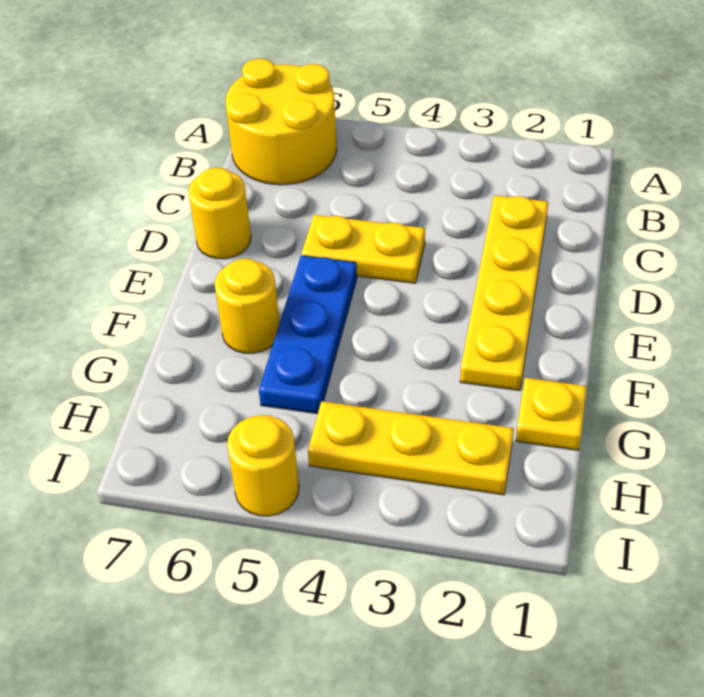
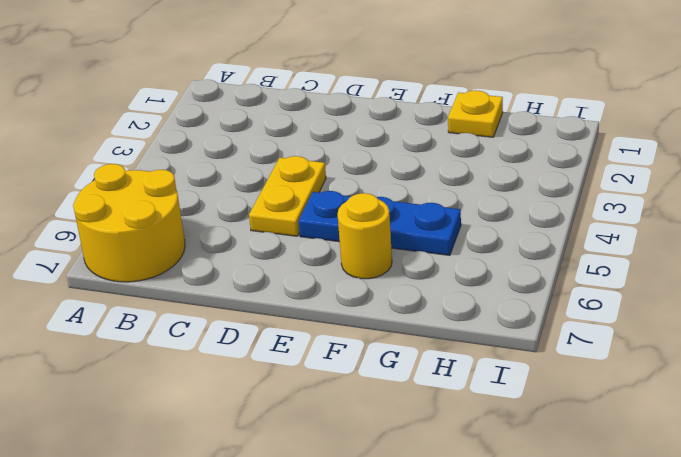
none -> yellow plate C2:F2 level 1
none -> yellow round brick D7 level 1

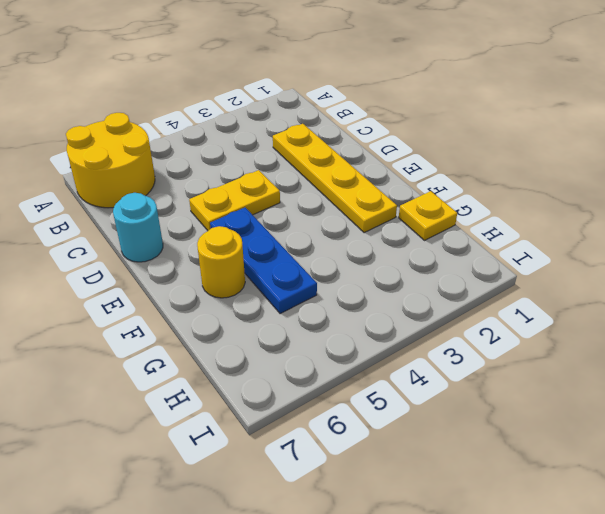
cyan round brick D7 level 1 -> yellow round brick D7 level 1
none -> yellow plate H2:H4 level 1
none -> yellow round brick I5 level 1

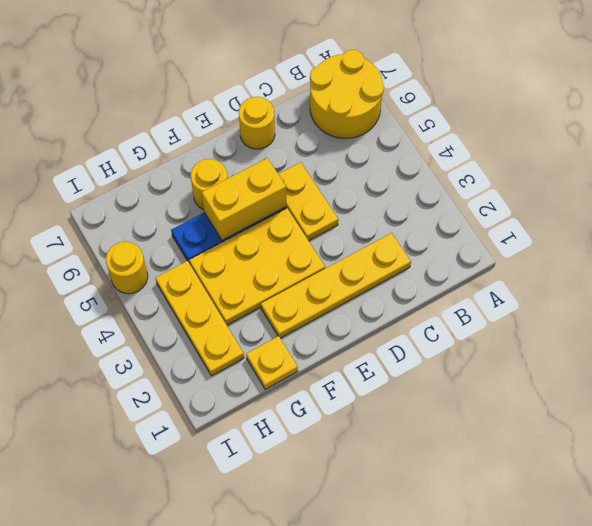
yellow plate E3:G4 level 1 -> none
yellow brick E5:F5 level 2 -> none

